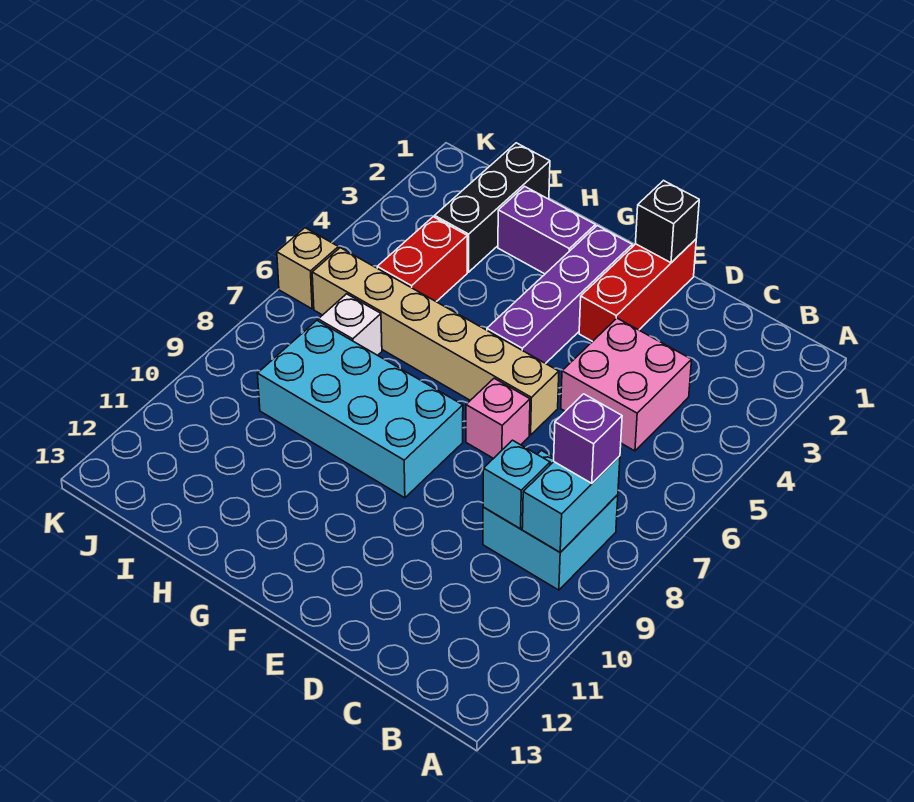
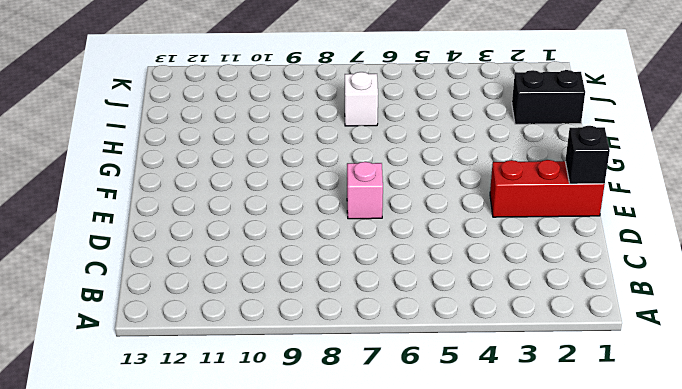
black brick I1:I2 level 1 -> black brick I1:I3 level 1
none -> cyan brick B8:C9 level 1
none -> pink brick C4:D5 level 1
none -> tan brick E6:J6 level 1

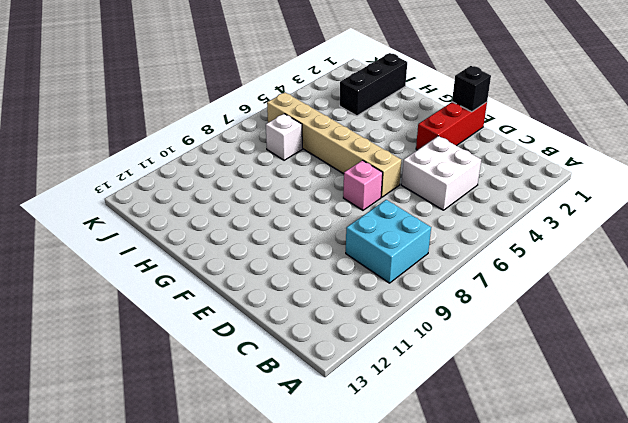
white brick C4:D5 level 1 -> pink brick C4:D5 level 1
none -> purple brick F2:F5 level 1
none -> cyan brick F8:I9 level 1
none -> purple brick G2:H2 level 1

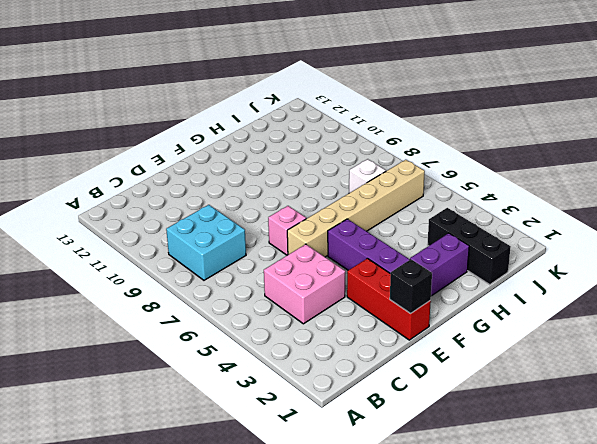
none -> cyan brick F8:I9 level 1
none -> red brick I4:I5 level 1
none -> tan brick K6 level 1

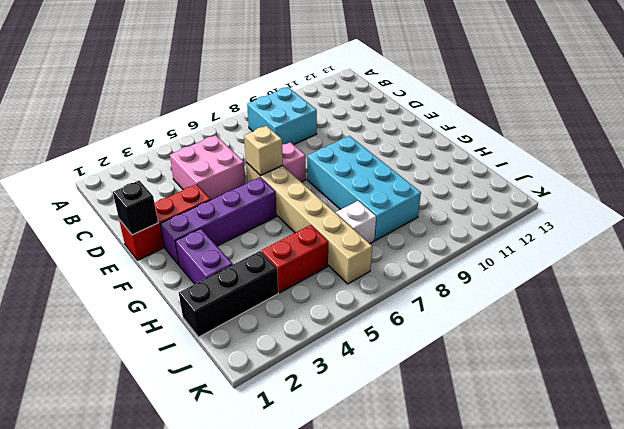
tan brick E6 level 2 -> tan brick K6 level 1
none -> cyan brick B8:B9 level 2
none -> cyan brick C9 level 2
none -> purple brick B8 level 3

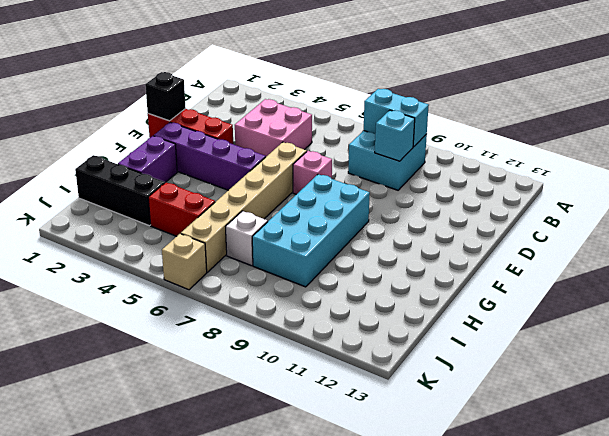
none -> purple brick B8 level 3

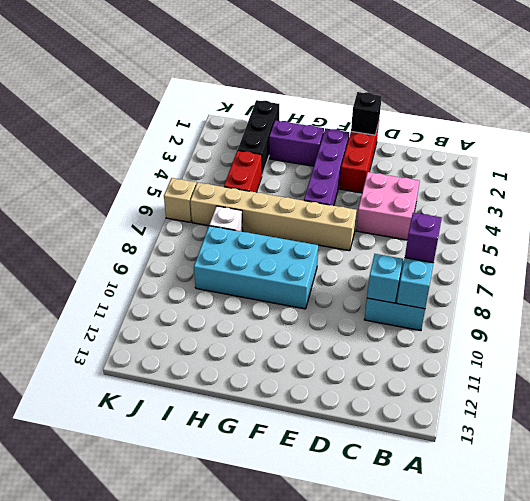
none -> pink brick E7 level 1

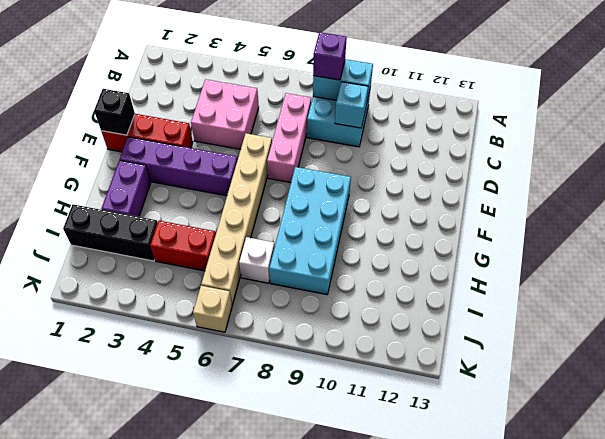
pink brick C7:E7 level 1 -> pink brick E7 level 1

